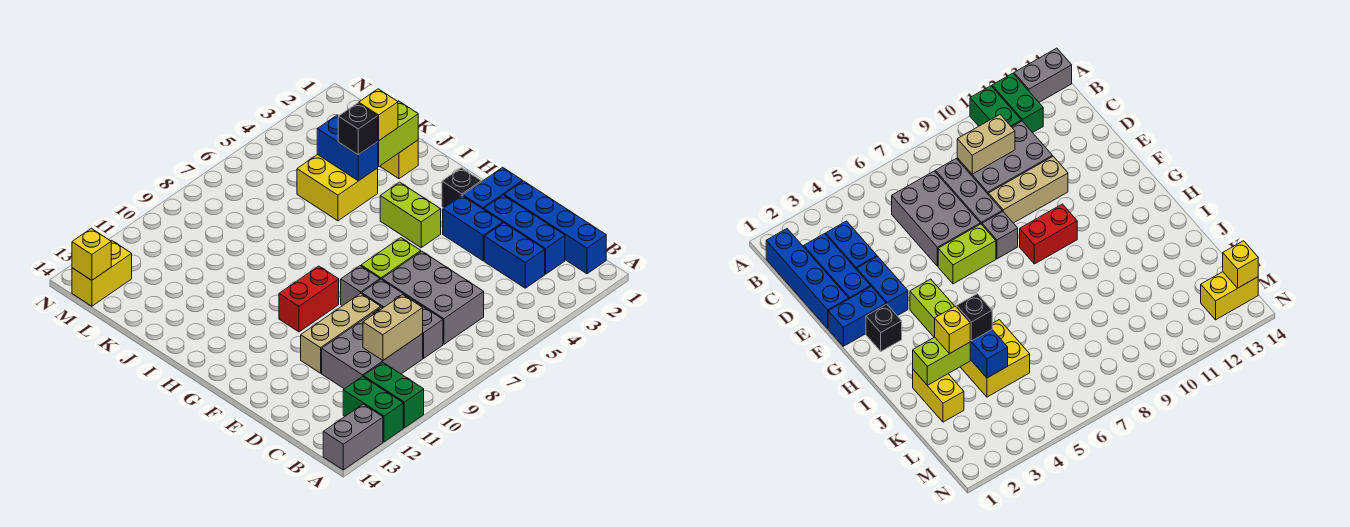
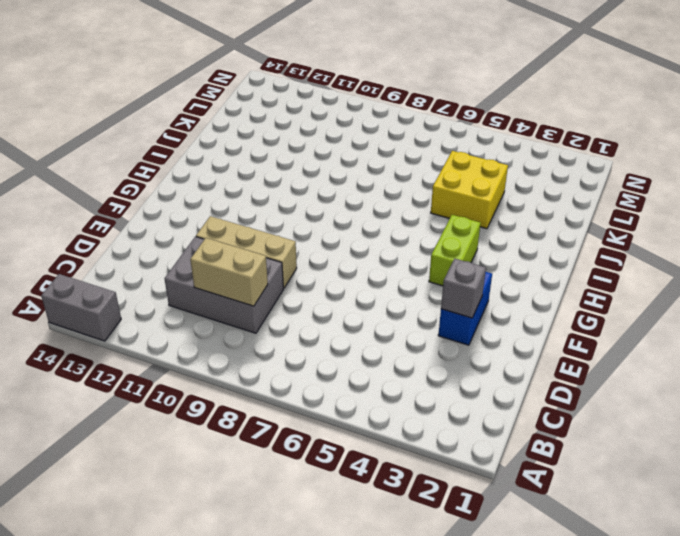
grey brick E3 level 2 -> grey brick F8 level 1
none -> green brick A11:B11 level 1
none -> green brick A12:B12 level 1
none -> blue brick B1:E1 level 1

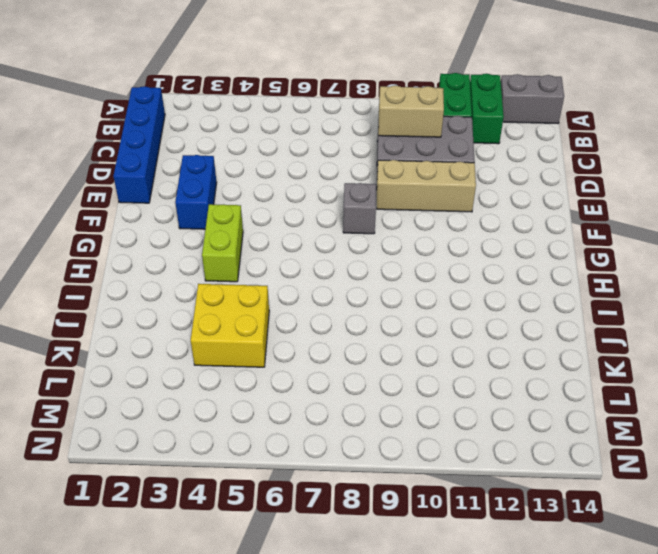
none -> blue brick C2:E2 level 1
none -> blue brick C3:D3 level 1
none -> grey brick C6:E7 level 1

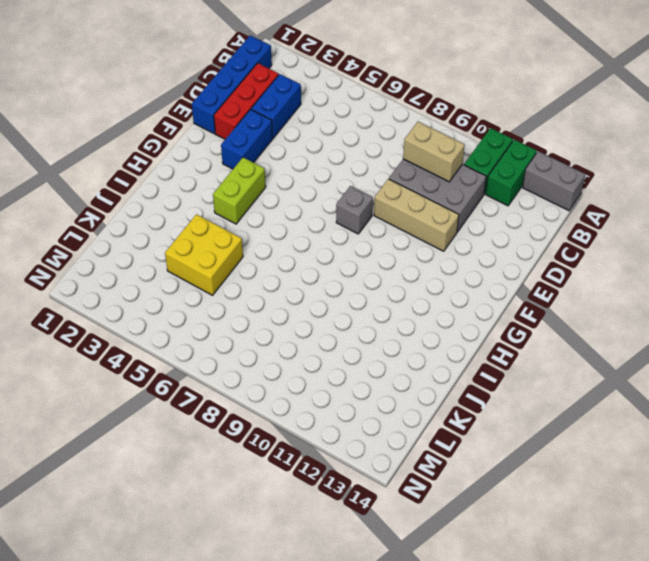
red brick C2:E2 level 1 -> blue brick C2:E2 level 1
none -> grey brick C6:E7 level 1
none -> grey brick C8:E8 level 1
none -> blue brick F1:F2 level 1

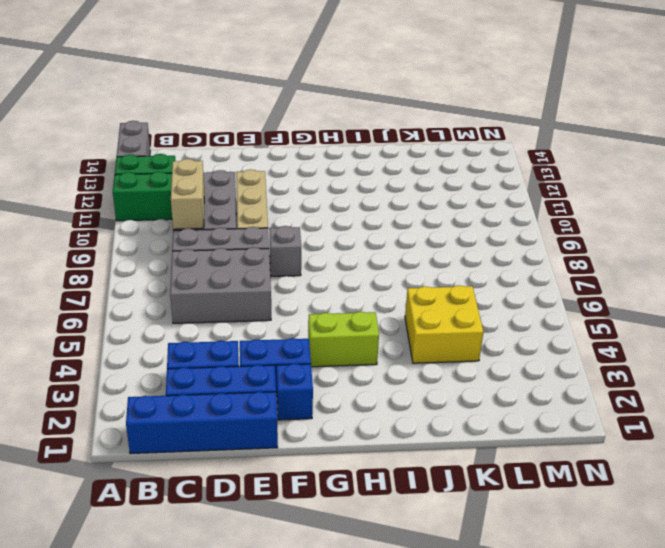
blue brick F2 level 1 -> blue brick F1:F2 level 1
none -> lime brick F6:F7 level 1
none -> black brick G2 level 1
none -> red brick G9:G10 level 1

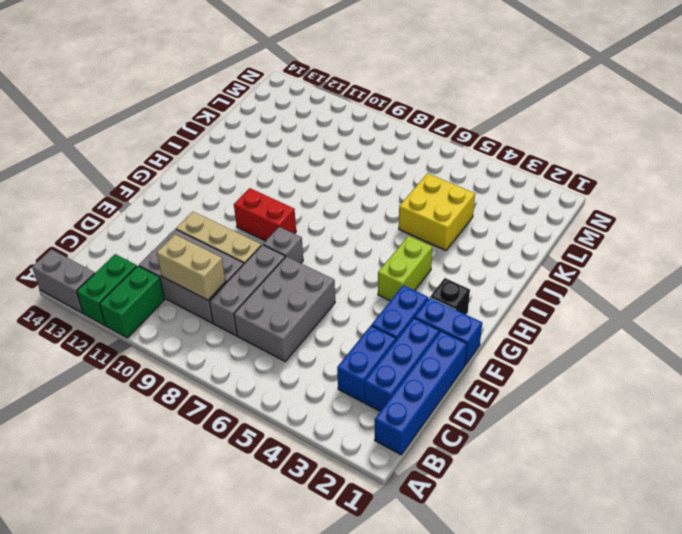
none -> lime brick F6:F7 level 1
none -> yellow brick J2:K2 level 1
none -> yellow brick M13:M14 level 1

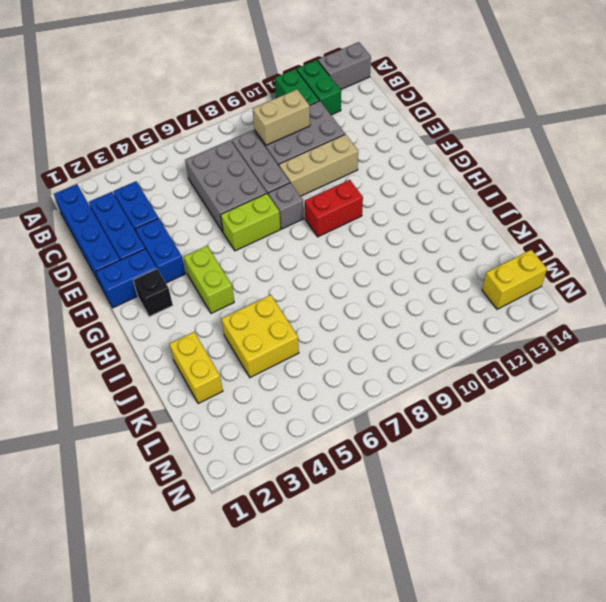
none -> lime brick J2:J3 level 2
none -> blue brick J4:K4 level 2
none -> yellow brick M14 level 2

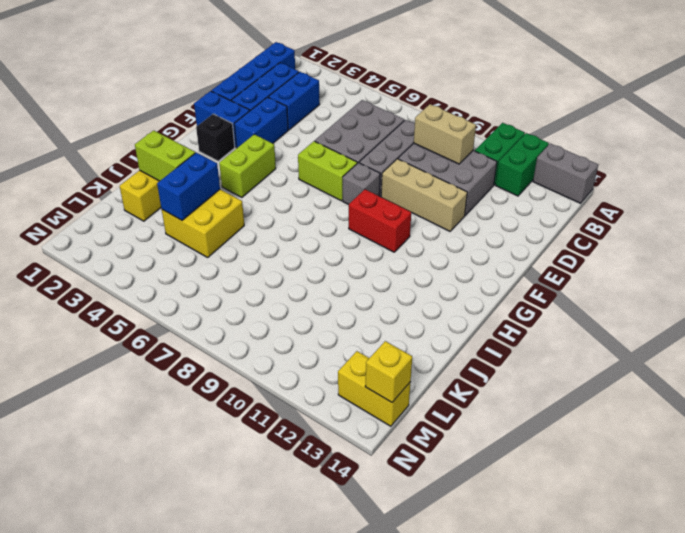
none -> yellow brick J3 level 3
none -> black brick J4 level 3

